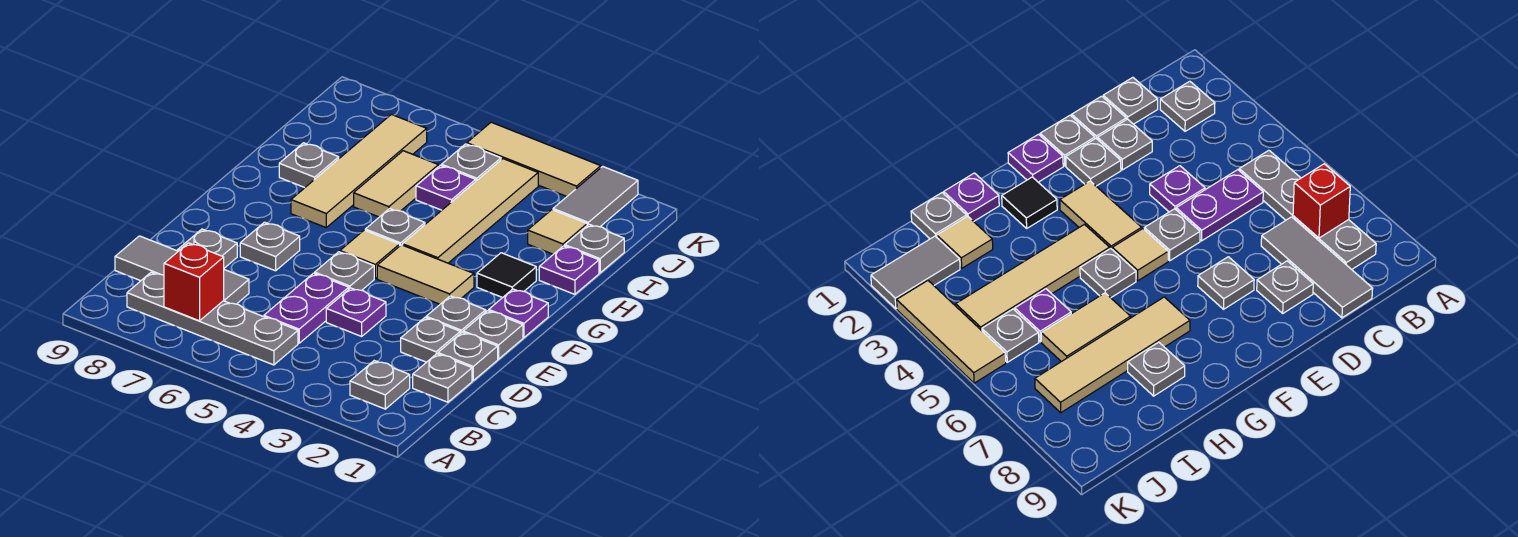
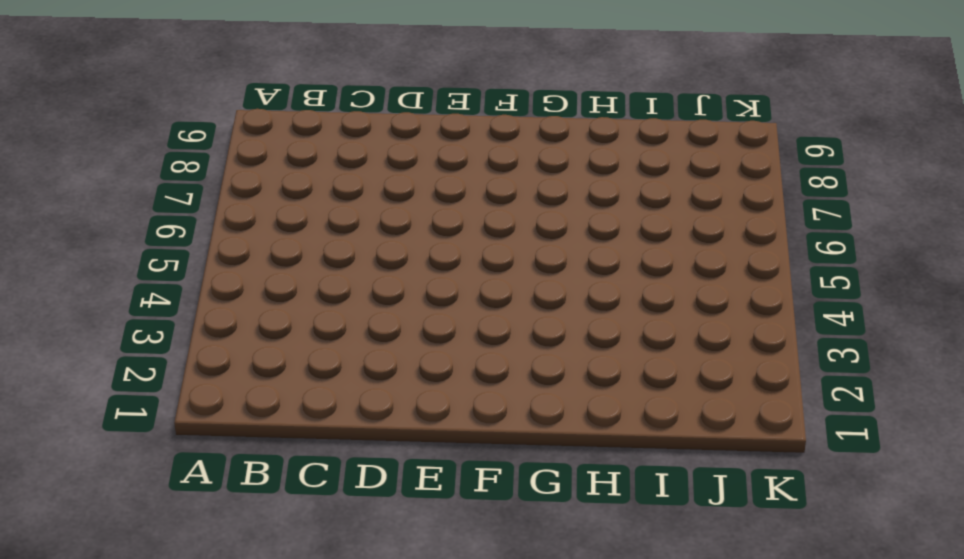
none -> grey plate B2 level 1
none -> grey plate B5:B8 level 1
none -> grey plate C1 level 1
none -> purple plate C5:D5 level 1

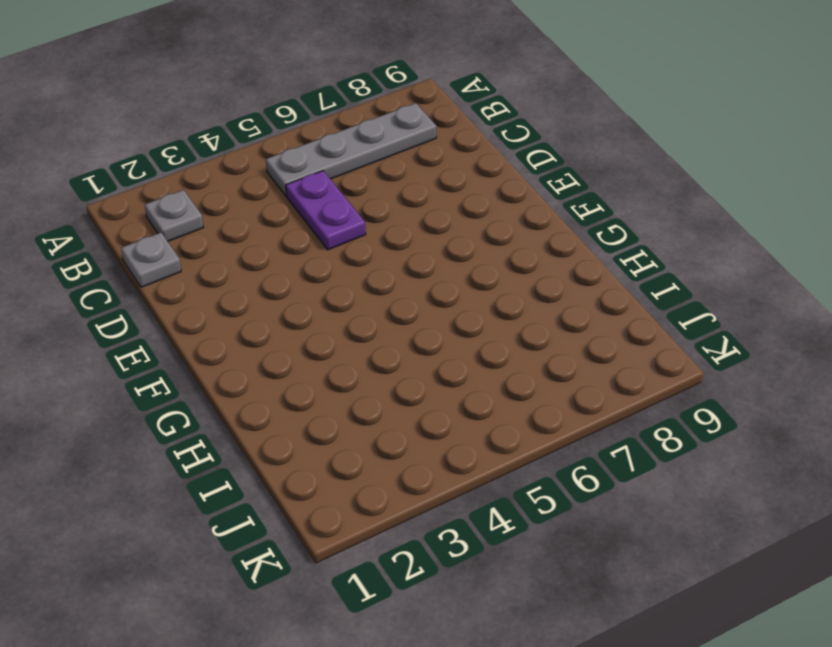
none -> grey tile C7:C9 level 1
none -> grey plate D1 level 1
none -> grey plate D2 level 1
none -> purple plate D4 level 1

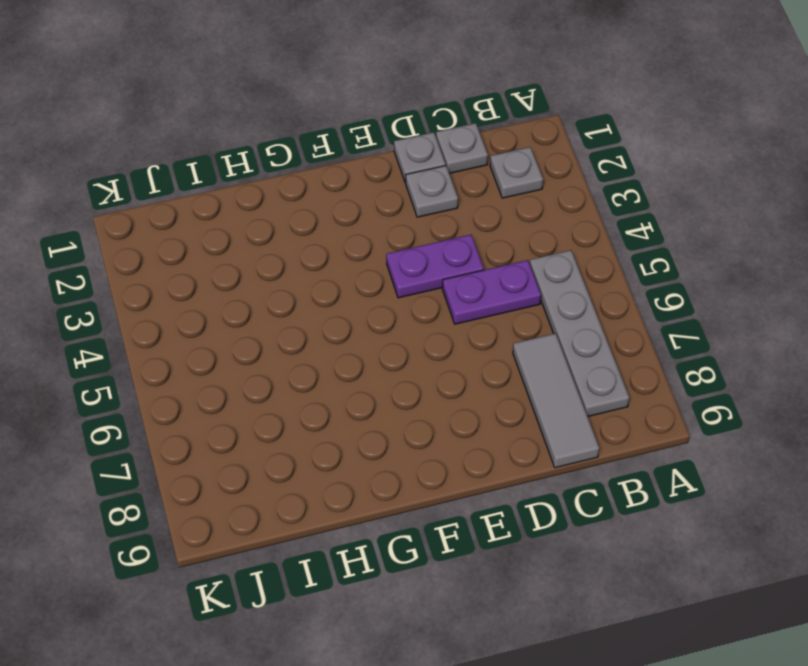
purple plate D4:E4 level 1 -> purple plate D4 level 1
none -> grey plate D8 level 1
none -> grey plate E1 level 1
none -> grey plate E2 level 1
none -> grey plate E5 level 1

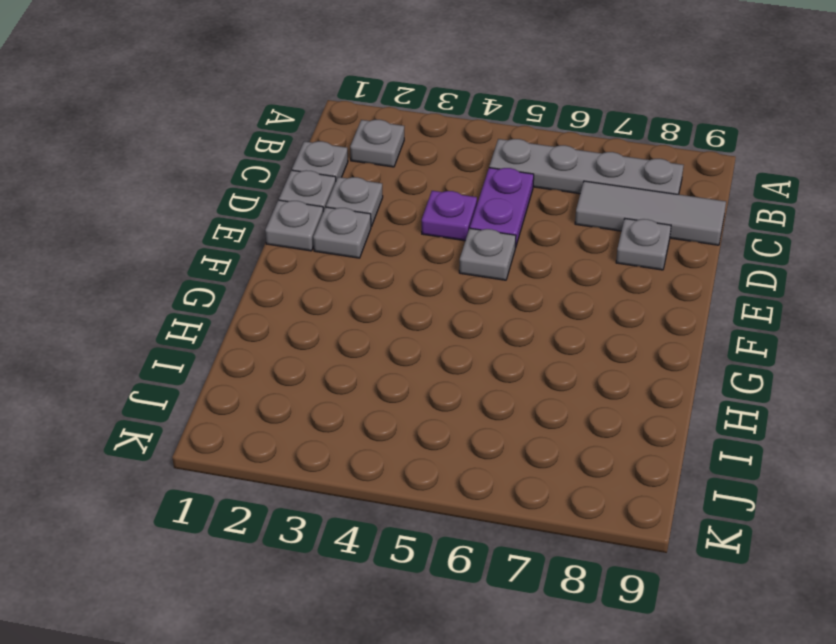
none -> grey plate E7 level 1
none -> purple plate F1 level 1
none -> tan tile F3:F4 level 1
none -> tan tile F5 level 1

